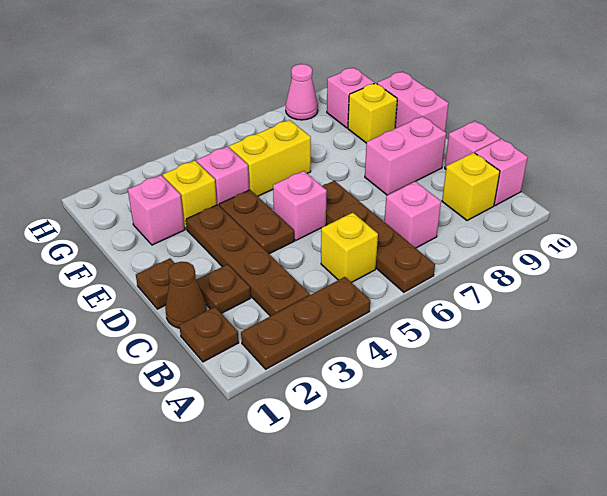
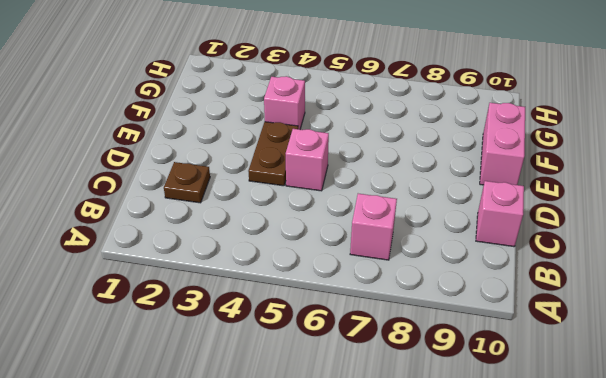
none -> brown plate A2:A4 level 1
none -> brown plate A6:D6 level 1
none -> brown plate B1 level 1

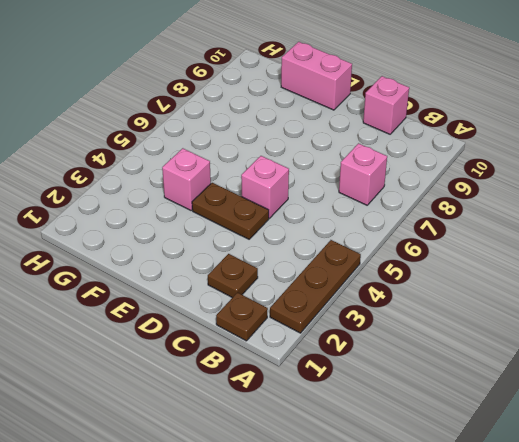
none -> brown plate A6:D6 level 1
none -> brown plate B3:E3 level 1
none -> yellow brick B5 level 1

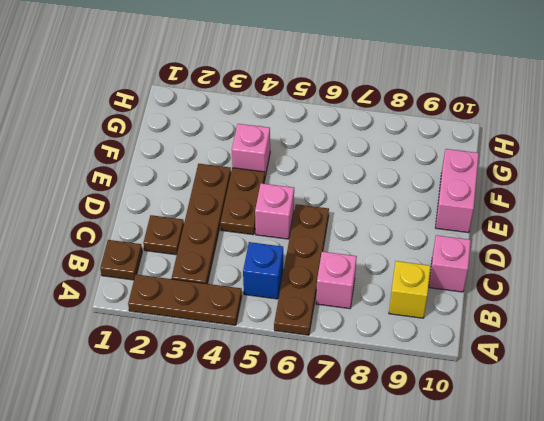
blue brick B5 level 1 -> yellow brick B5 level 1
none -> pink brick B10 level 1
none -> brown cone C1 level 1
none -> brown plate D1 level 1

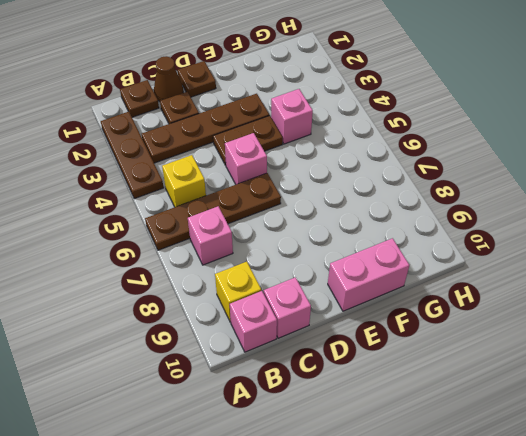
none -> pink brick D8:D9 level 1
none -> pink brick F2 level 1
none -> yellow brick F3 level 1

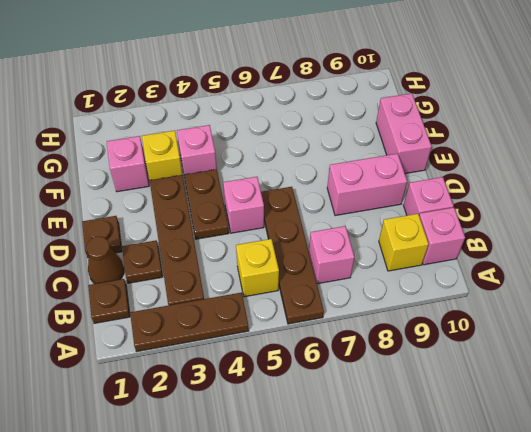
none -> yellow brick F5:F6 level 1
none -> yellow brick F9 level 1
none -> pink brick G9 level 1

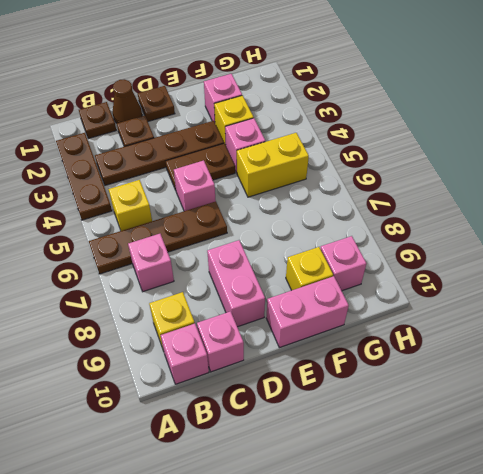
yellow brick F5:G5 level 1 -> yellow brick F5:F6 level 1
none -> pink cone H8 level 1

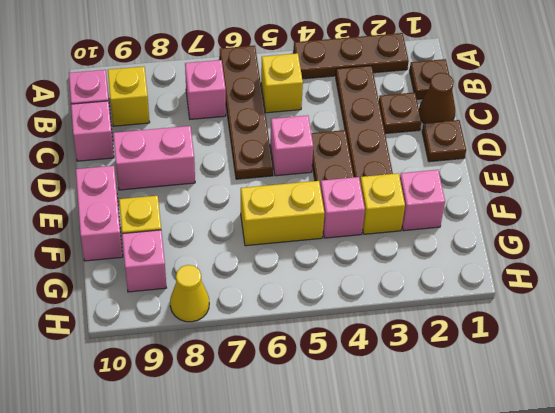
yellow cone H8 level 1 -> pink cone H8 level 1

